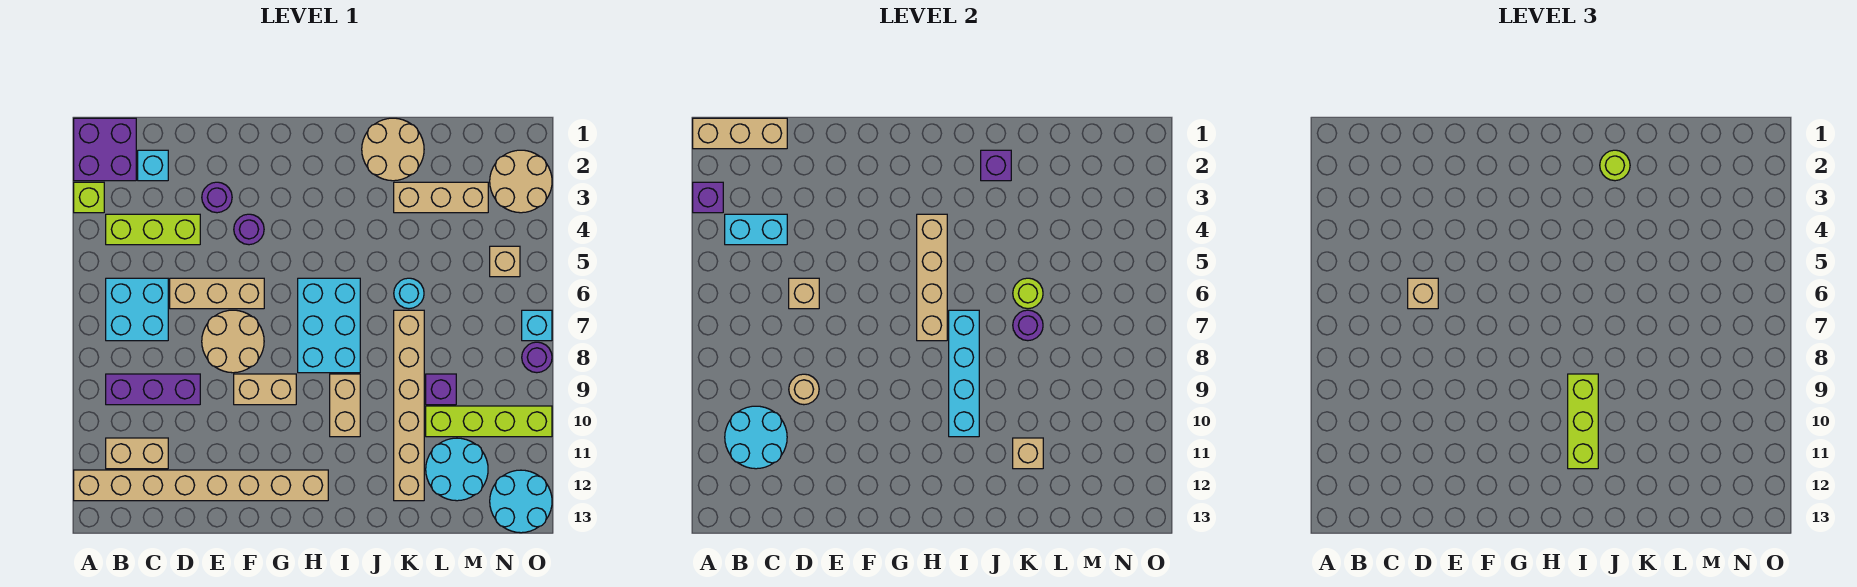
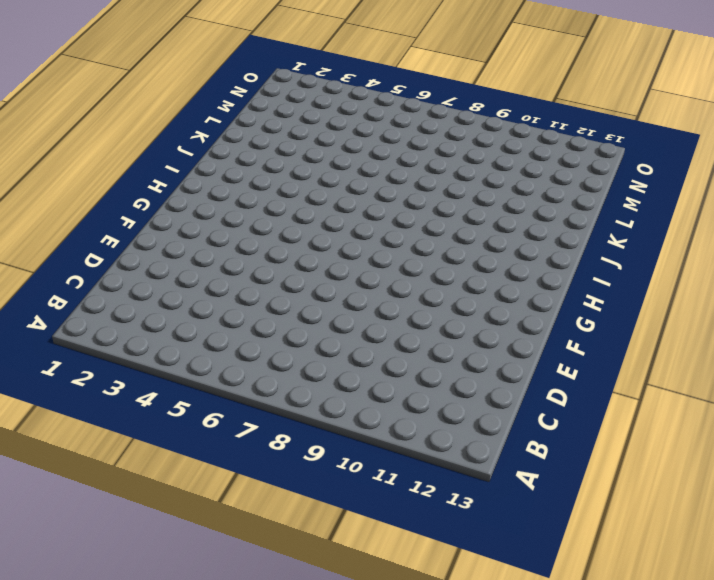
none -> purple brick A1:B2 level 1
none -> lime brick A3 level 1
none -> tan brick A12:H12 level 1
none -> lime brick B4:D4 level 1

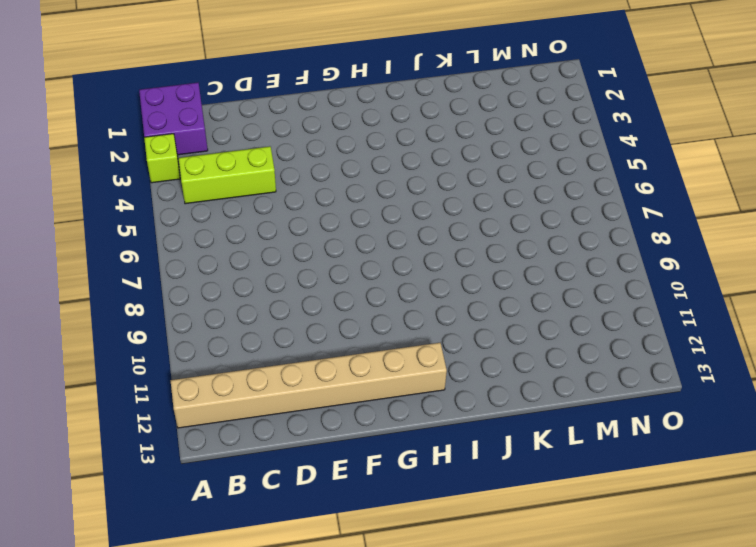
none -> cyan brick B6:C7 level 1
none -> purple brick B9:D9 level 1
none -> tan brick B11:C11 level 1
none -> cyan brick C2 level 1

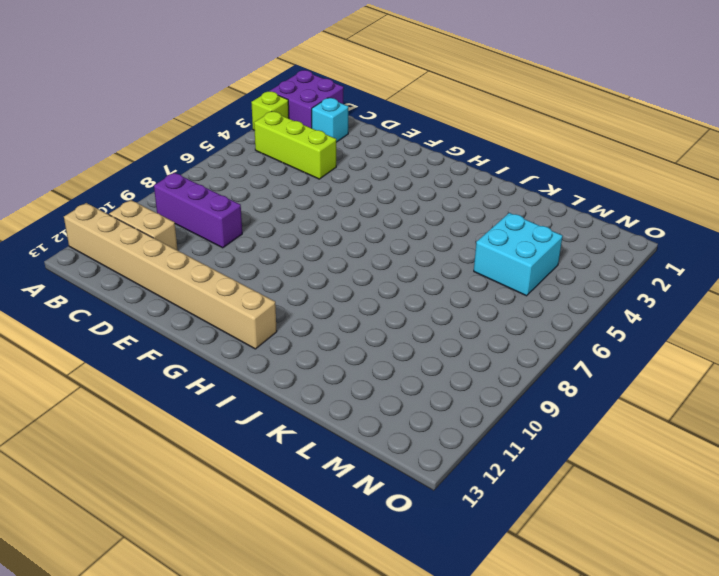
cyan brick L4:M5 level 1 -> cyan brick B6:C7 level 1
none -> tan brick D6:F6 level 1
none -> purple round brick E3 level 1
none -> tan round brick E7:F8 level 1
none -> purple round brick F4 level 1

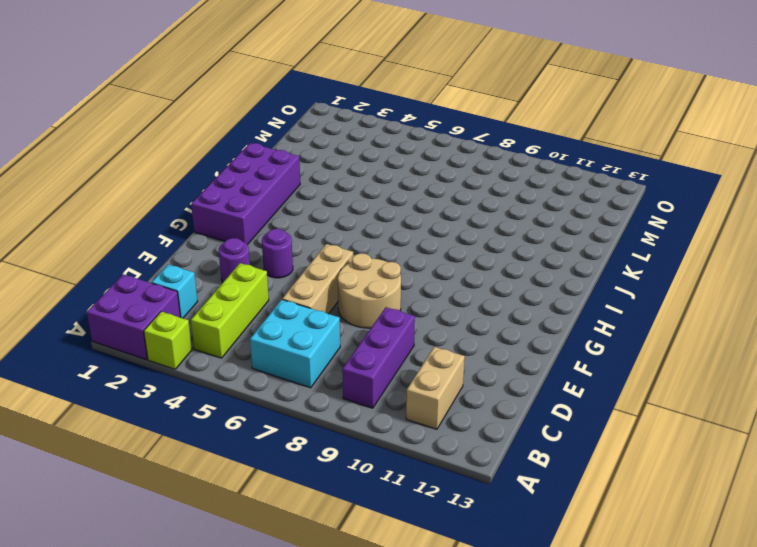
purple brick G1:J2 level 1 -> tan round brick J1:K2 level 1
none -> tan brick A12:H12 level 1
none -> tan brick F9:G9 level 1
none -> cyan brick H6:I8 level 1
none -> tan brick I9:I10 level 1

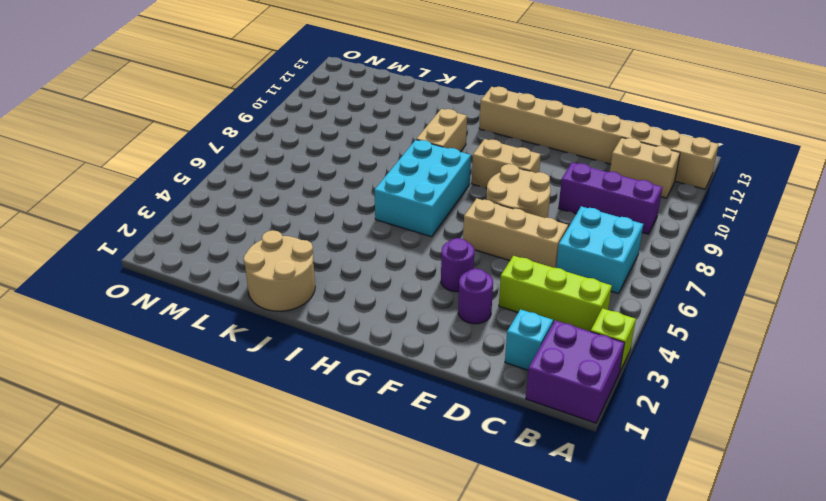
none -> tan brick K3:M3 level 1
none -> cyan round brick K6 level 1
none -> tan brick K7:K12 level 1
none -> purple brick L9 level 1

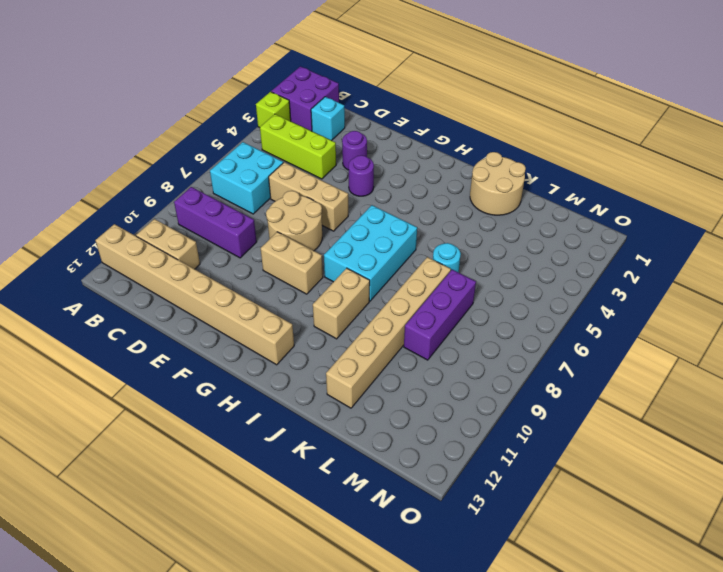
purple brick L7:L9 level 1 -> purple brick L9 level 1
none -> tan brick K3:M3 level 1
none -> lime brick L10:O10 level 1
none -> cyan round brick L11:M12 level 1
none -> tan round brick N2:O3 level 1

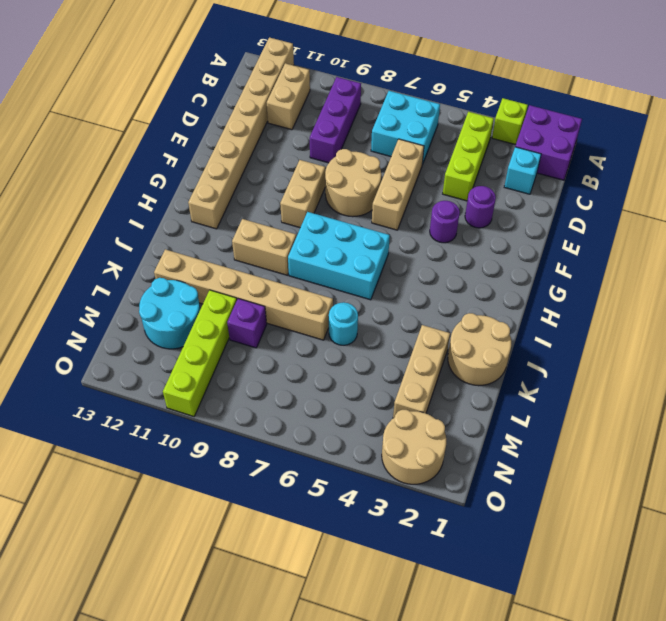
none -> tan brick N5 level 1
none -> cyan round brick N12:O13 level 1
none -> cyan brick O7 level 1
none -> purple round brick O8 level 1

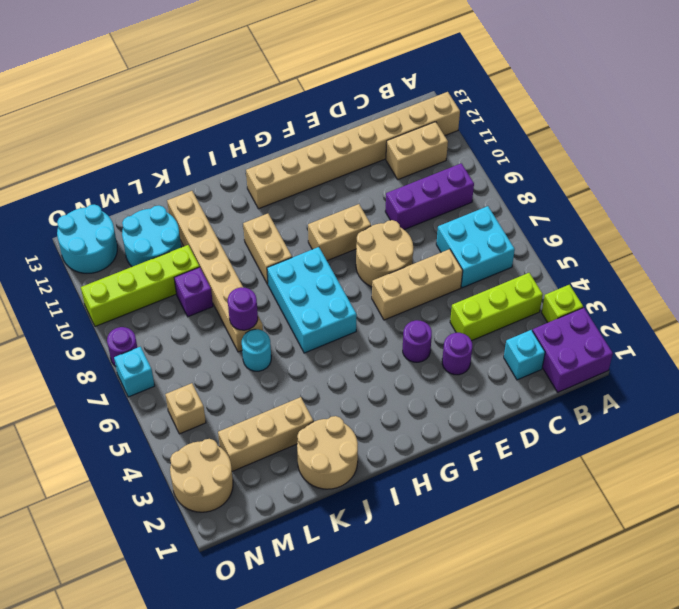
none -> tan brick A1:C1 level 2
none -> purple brick A3 level 2
none -> cyan brick B4:C4 level 2
none -> cyan round brick B10:C11 level 2

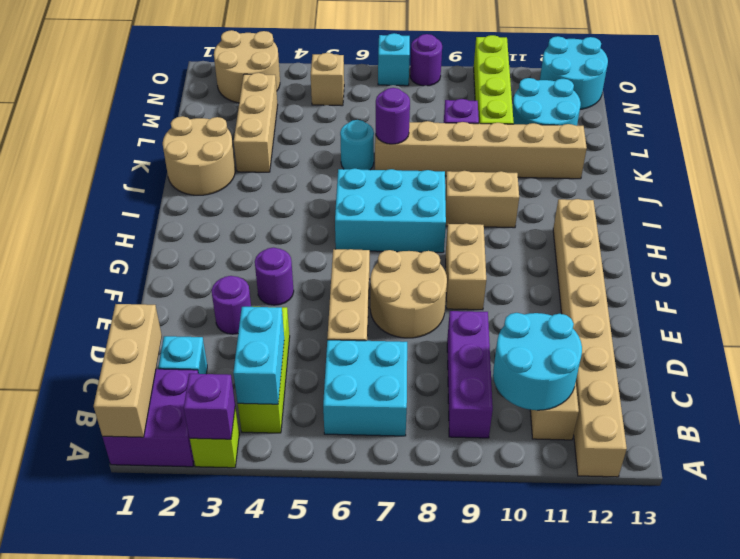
none -> tan brick D6 level 2
none -> tan round brick D9 level 2
none -> tan brick H4:H7 level 2
none -> cyan brick I7:I10 level 2

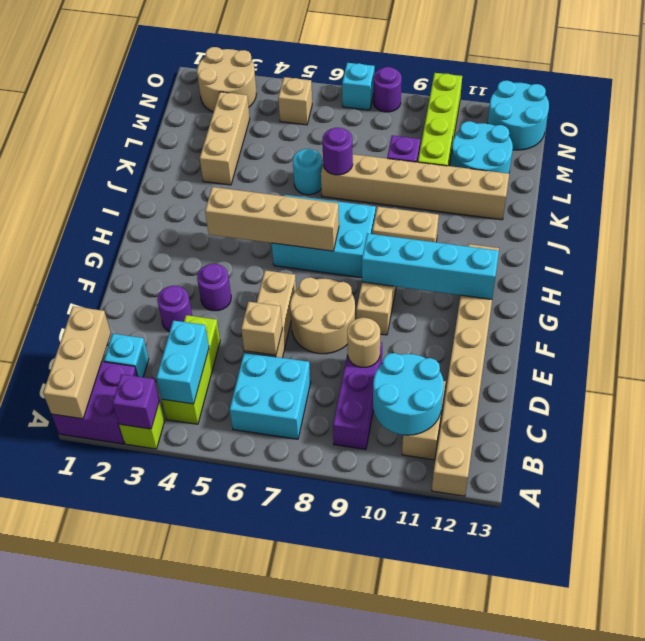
cyan brick G9:G12 level 2 -> cyan brick I7:I10 level 2
none -> tan round brick J1:K2 level 1
none -> purple brick J2 level 2
none -> lime round brick K6 level 2
none -> tan brick K11 level 2

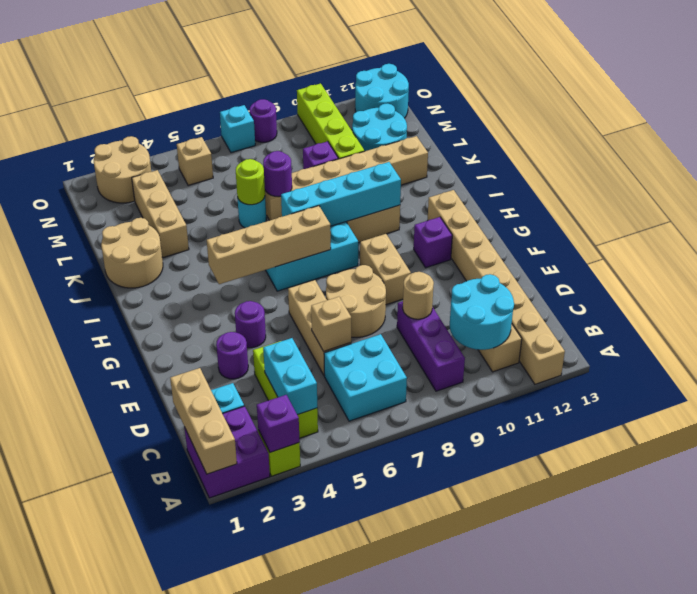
purple brick G11 level 1 -> purple brick J2 level 2
none -> tan brick K11 level 2
none -> tan brick D6 level 3
none -> lime brick I9:I11 level 3
none -> lime round brick J2 level 3

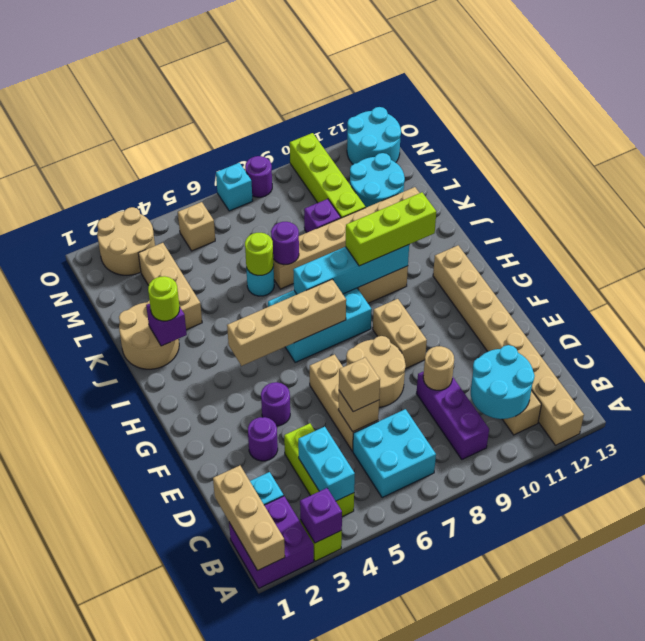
none -> tan brick K11 level 2

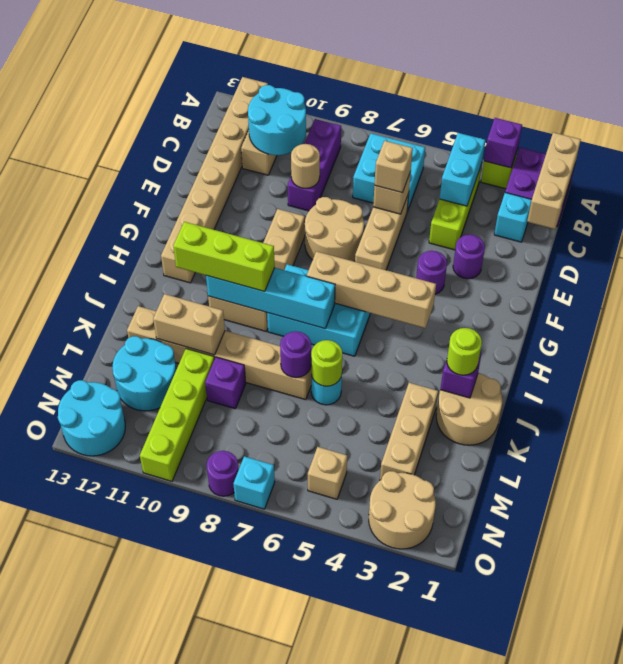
tan brick K10:K11 level 2 -> tan brick K11 level 2

